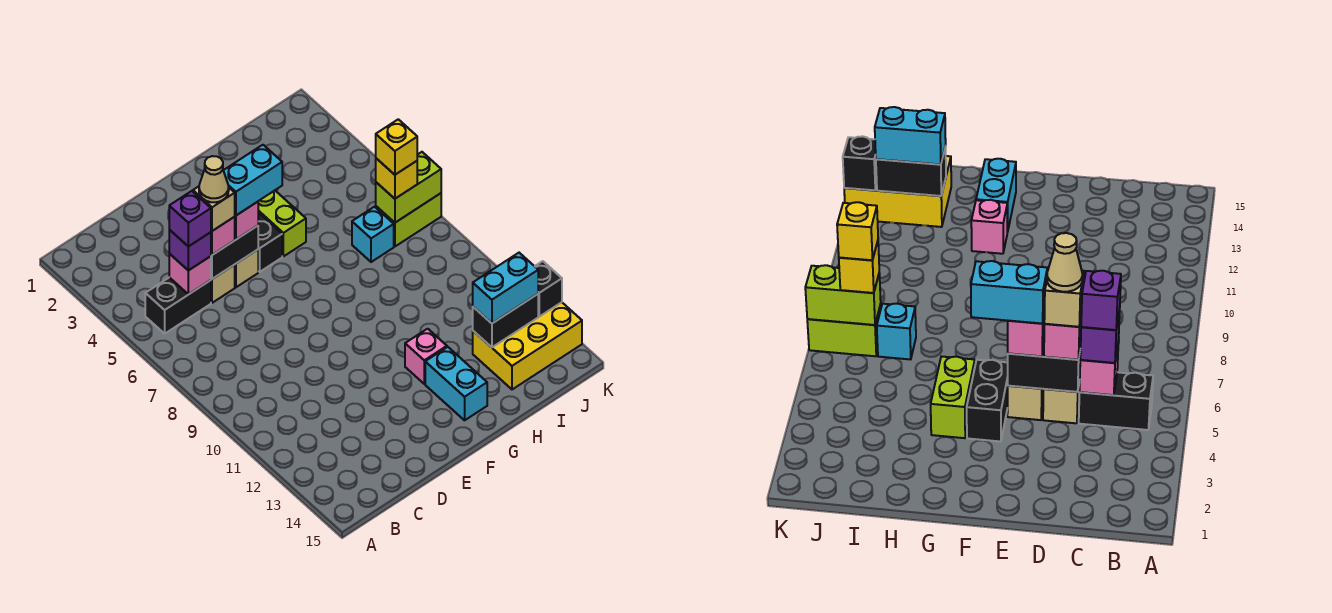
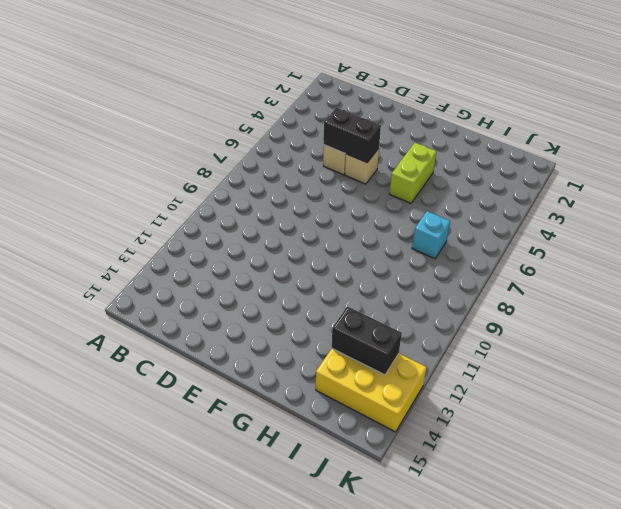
none -> black brick B5:C5 level 1
none -> black brick F4:F5 level 1
none -> pink brick G12 level 1

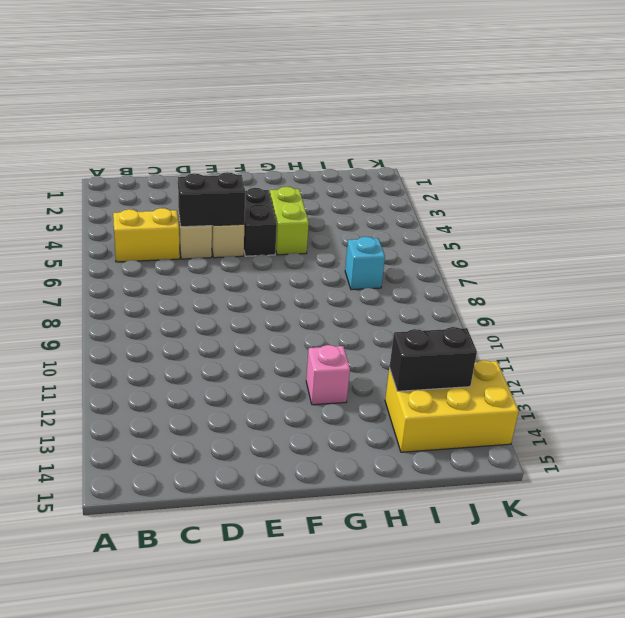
yellow brick B5:C5 level 1 -> black brick B5:C5 level 1
none -> cyan brick G13:G14 level 1
none -> lime brick J7:K7 level 1
none -> pink brick C5 level 2

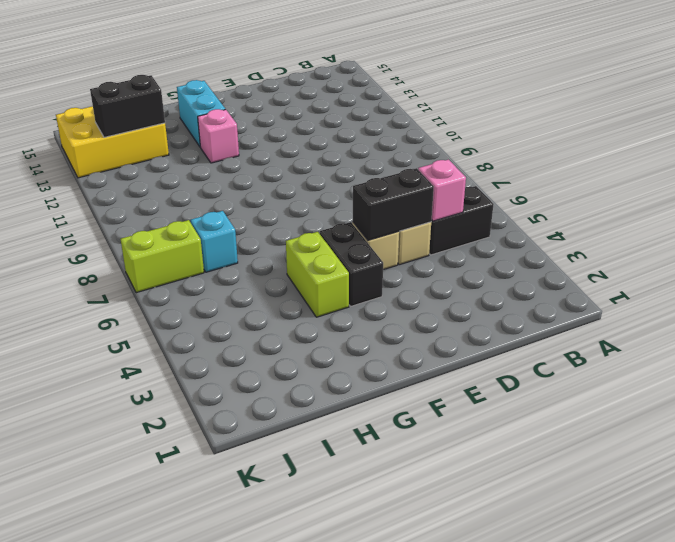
none -> lime brick J7:K7 level 2
none -> black brick K13 level 2
none -> purple brick C5 level 3

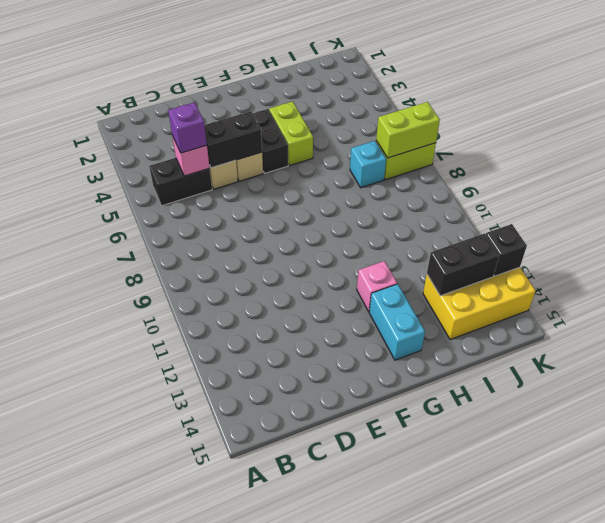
none -> pink brick D5 level 3
none -> pink brick E5 level 3
none -> cyan brick I13:J13 level 3

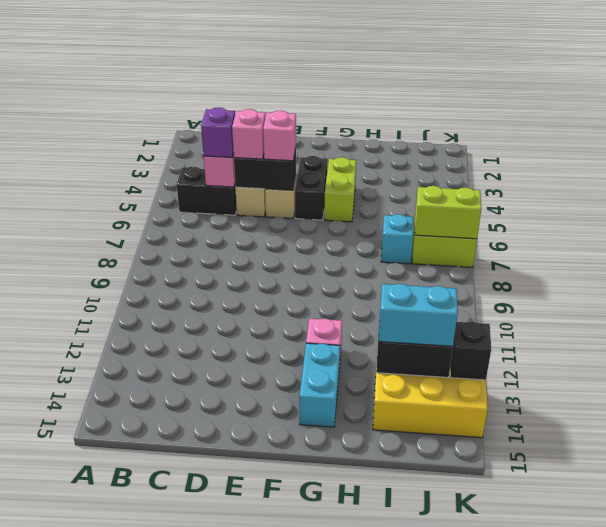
none -> yellow brick J7 level 3
none -> purple brick C5 level 4
none -> tan brick D5 level 4

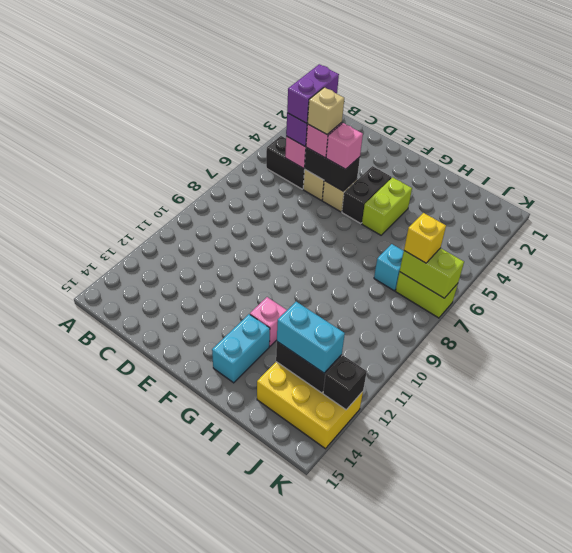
purple brick C4:C5 level 4 -> purple brick C5 level 4
none -> cyan brick E5:F5 level 4
none -> yellow brick J7 level 4
none -> tan cone D5 level 5

